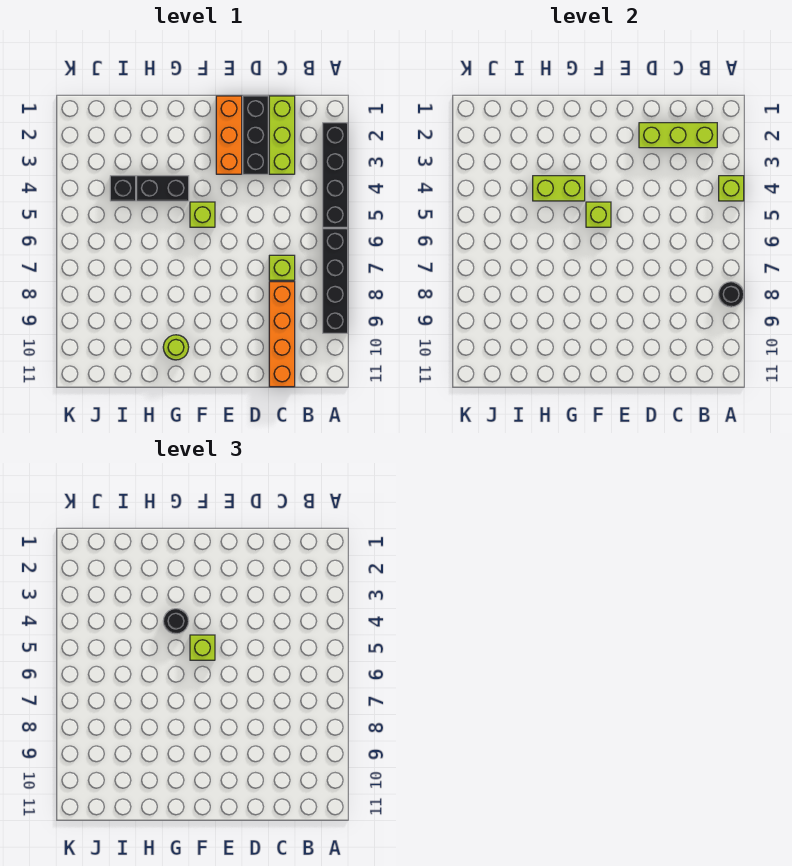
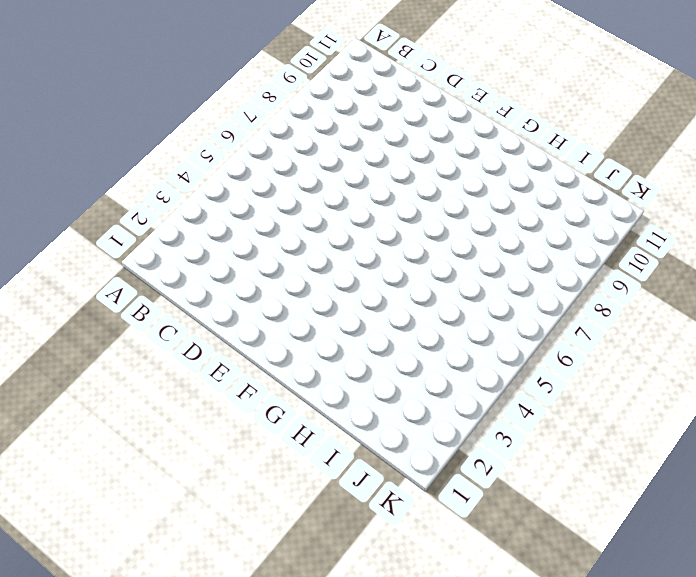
none -> black brick A2:A5 level 1
none -> black brick A6:A9 level 1
none -> lime brick C1:C3 level 1

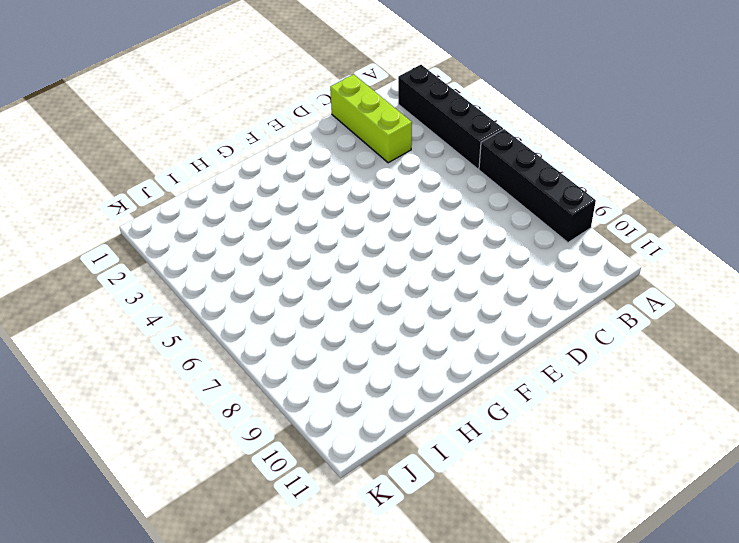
none -> lime brick C7 level 1
none -> orange brick C8:C11 level 1
none -> black brick D1:D3 level 1

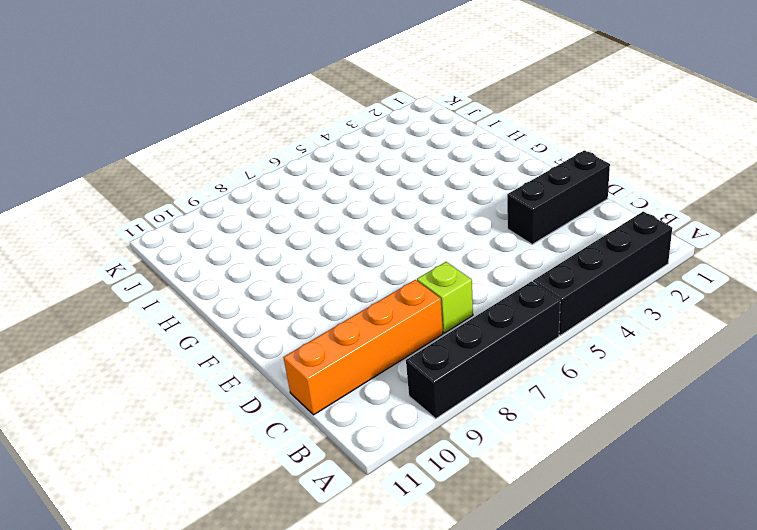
none -> lime brick C1:C3 level 1
none -> orange brick E1:E3 level 1
none -> lime brick F5 level 1

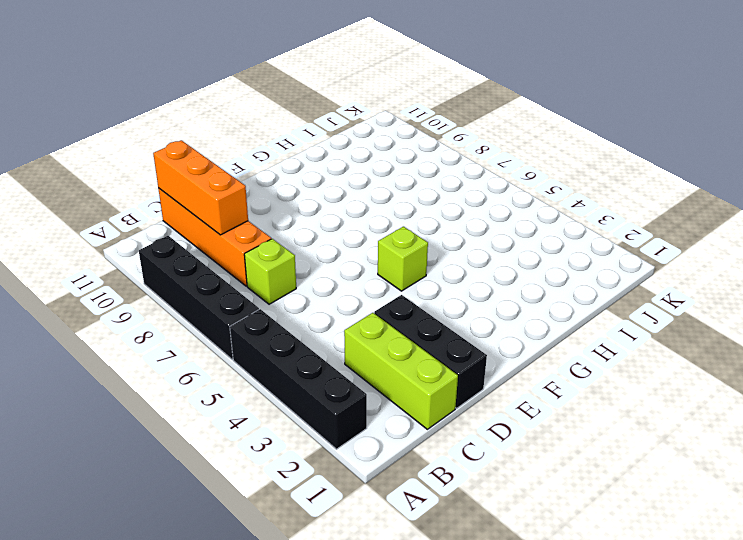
orange brick C9:C11 level 2 -> orange brick E1:E3 level 1
none -> black brick G4:H4 level 1
none -> lime round brick G10 level 1
none -> black brick I4 level 1

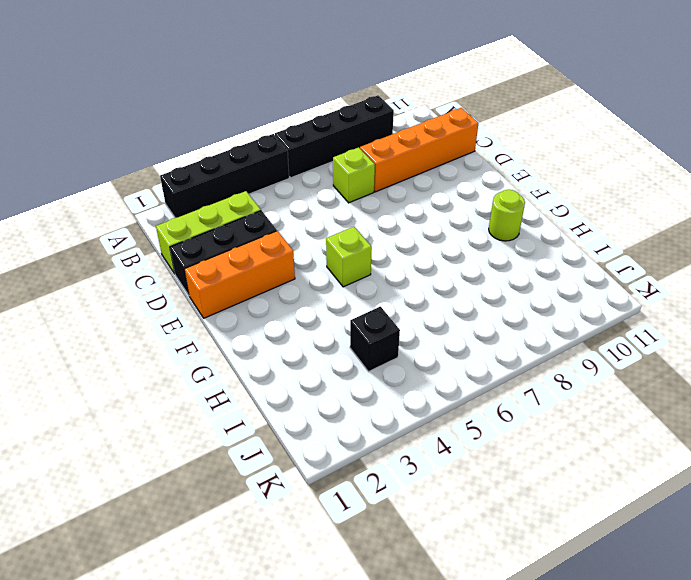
none -> black brick G4:H4 level 1
none -> lime brick A4 level 2
none -> black round brick A8 level 2

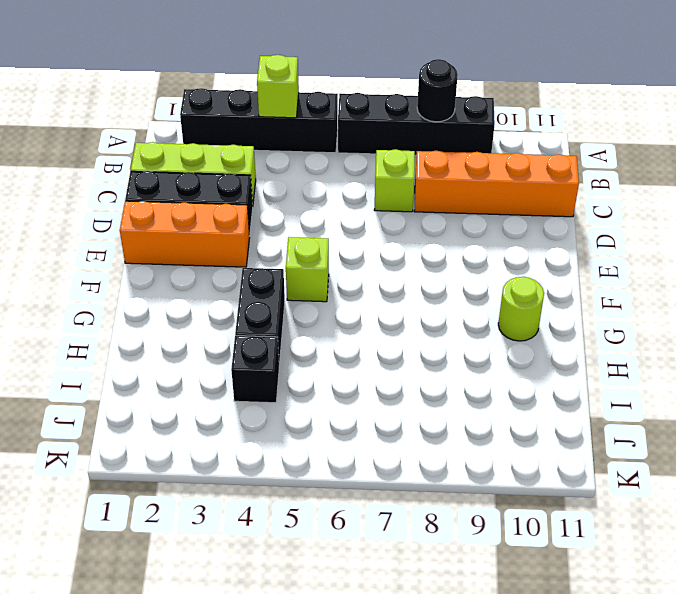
none -> lime brick B2:D2 level 2
none -> lime brick F5 level 2
none -> lime brick G4:H4 level 2

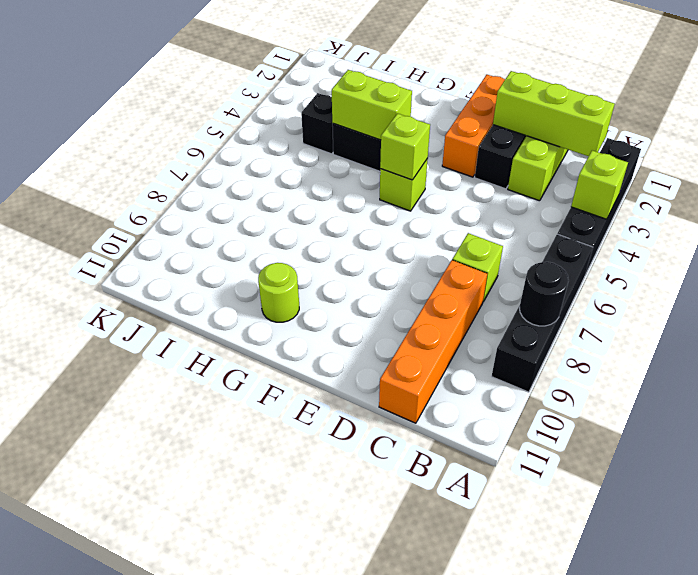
none -> lime brick F5 level 3
none -> black round brick G4 level 3

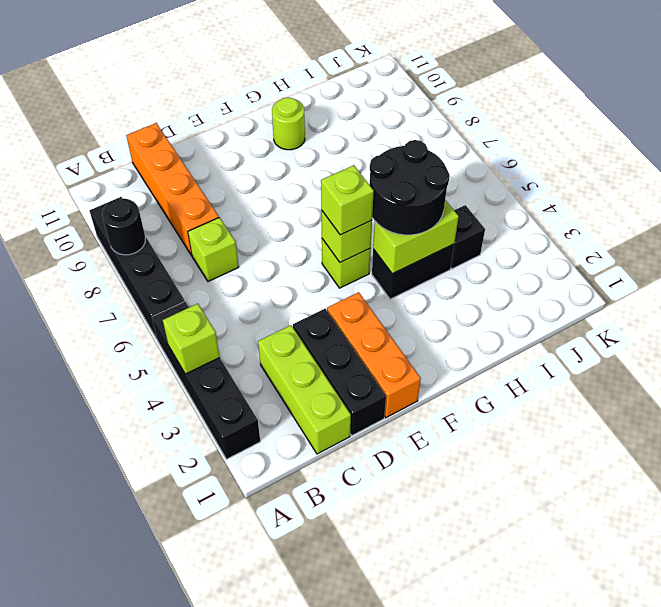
black round brick G4:H5 level 3 -> black round brick G4 level 3
none -> lime brick B2:D2 level 2

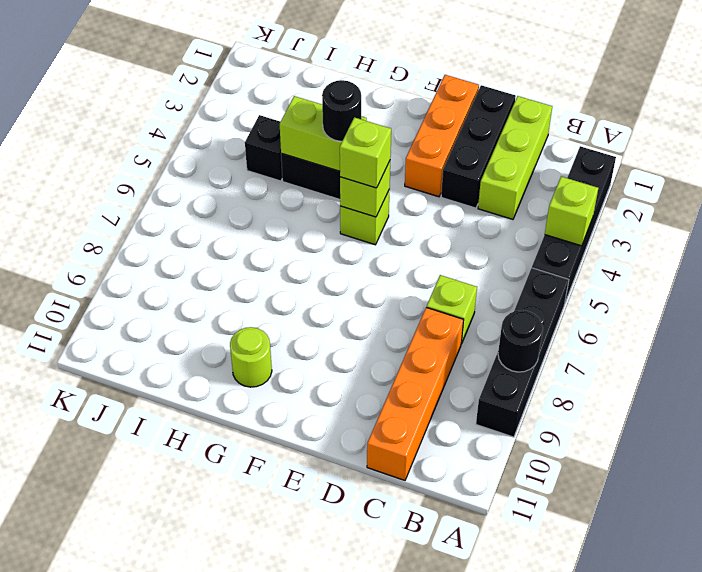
none -> lime brick B2:D2 level 2

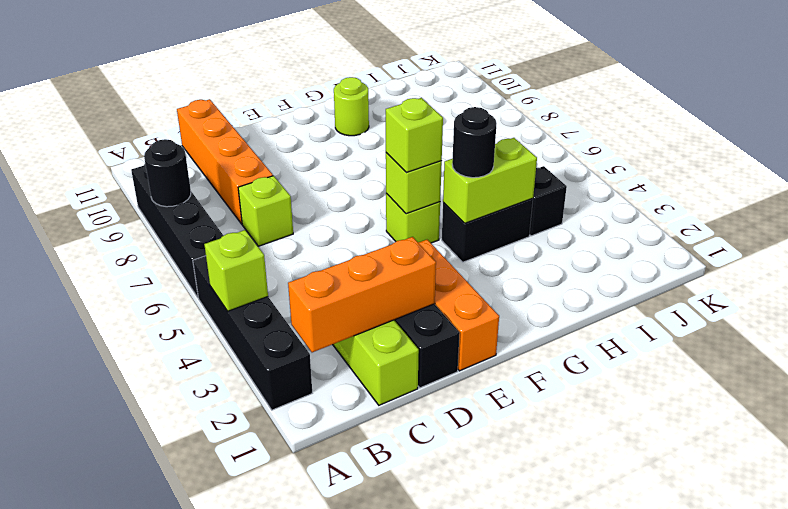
orange brick B2:D2 level 2 -> lime brick B2:D2 level 2

